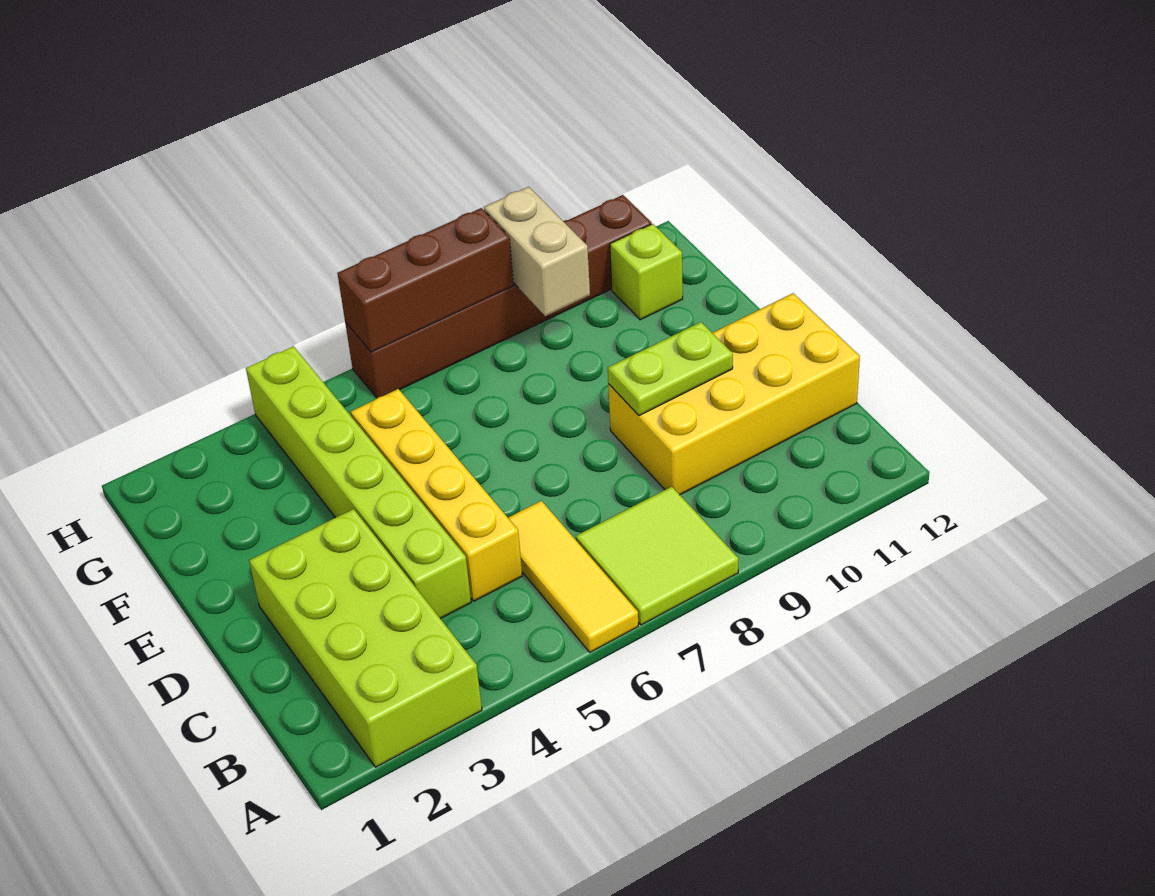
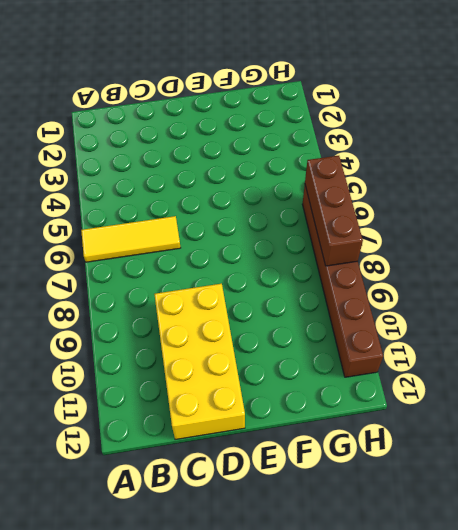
none -> lime brick A2:D3 level 1
none -> lime tile A7:B8 level 1

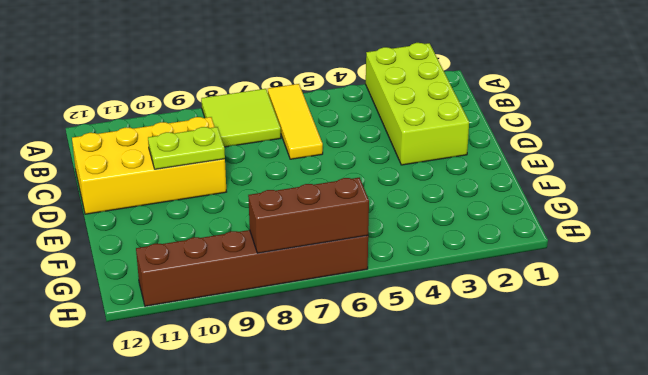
none -> lime brick C4:H4 level 1
none -> yellow brick C5:F5 level 1

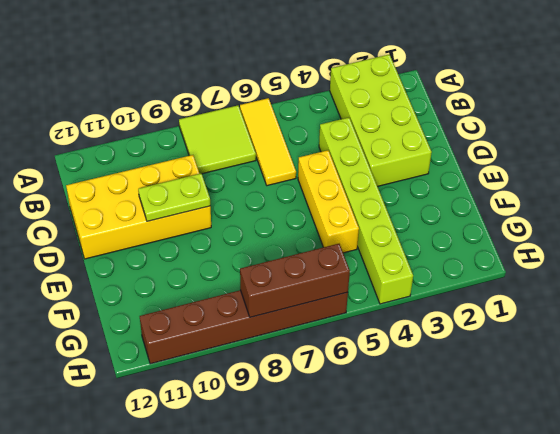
yellow brick D5:F5 level 1 -> yellow brick C5:F5 level 1
none -> lime brick G11 level 1
none -> tan brick G9:H9 level 2

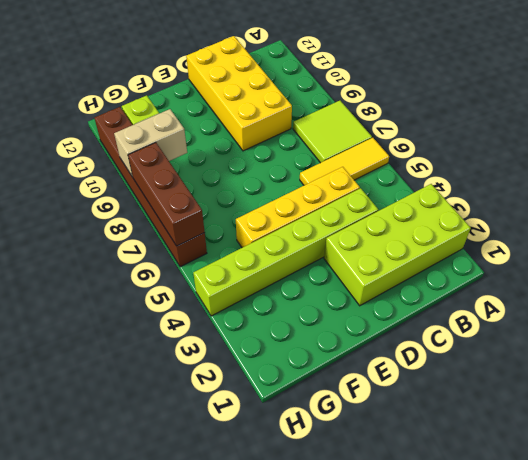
none -> lime plate D9:D10 level 2

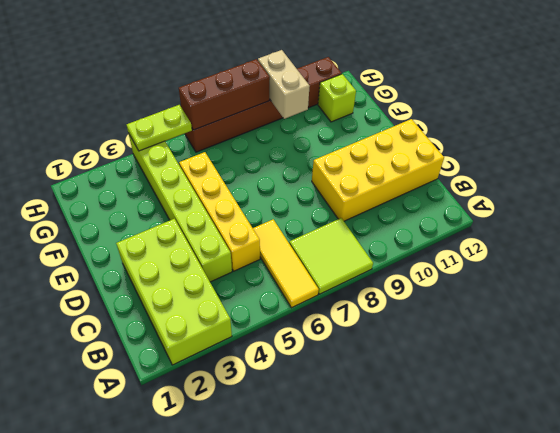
lime plate H4:H5 level 2 -> lime plate D9:D10 level 2

